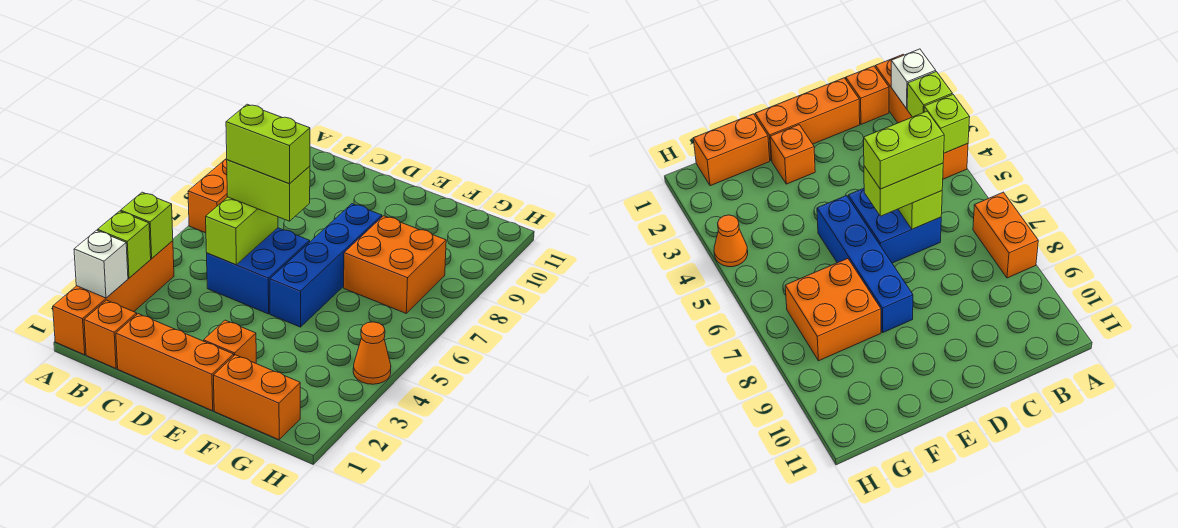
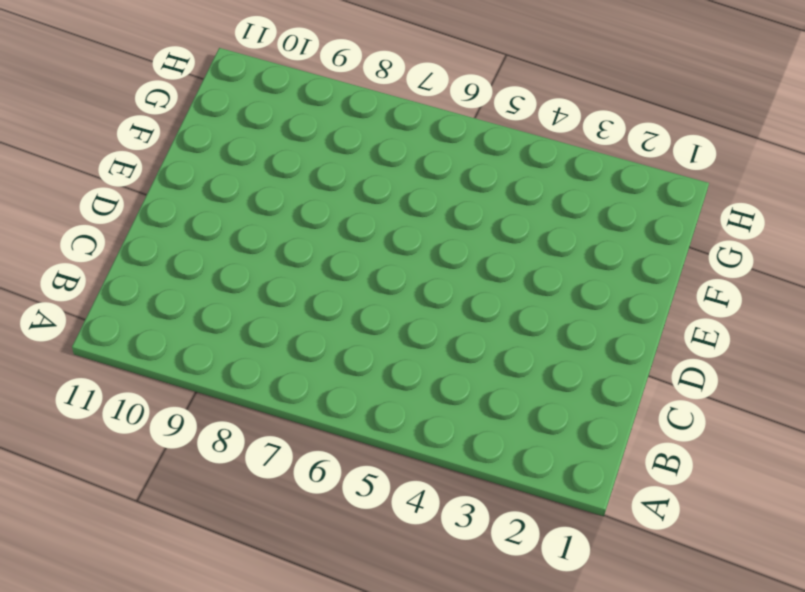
none -> orange brick A1:A4 level 1
none -> orange brick A7:A8 level 1
none -> orange brick B1 level 1

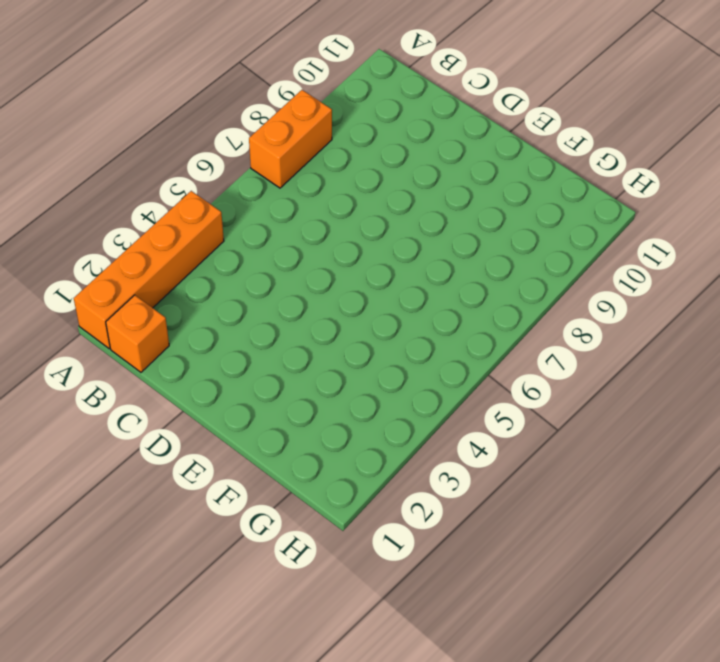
none -> orange brick C1:E1 level 1
none -> blue brick C5:D6 level 1
none -> orange brick E2 level 1

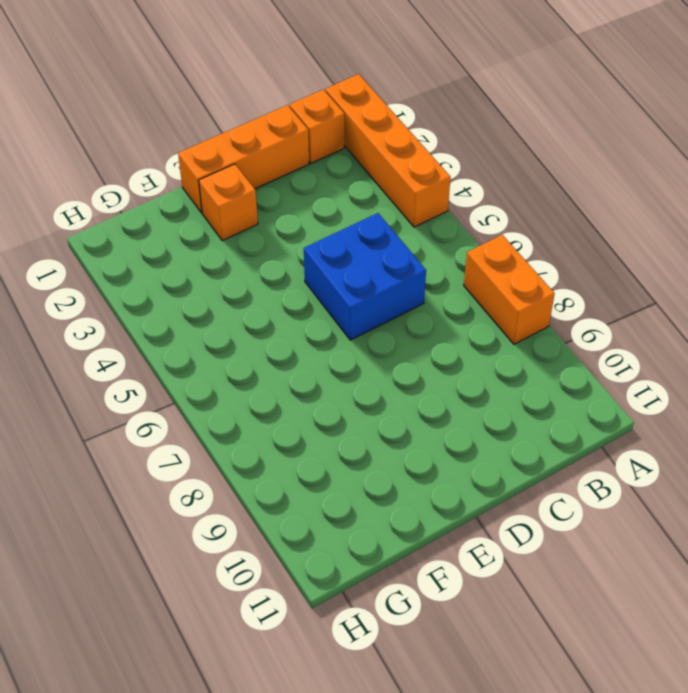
none -> blue brick E5:E8 level 1
none -> orange brick F1:G1 level 1
none -> orange brick F7:G8 level 1

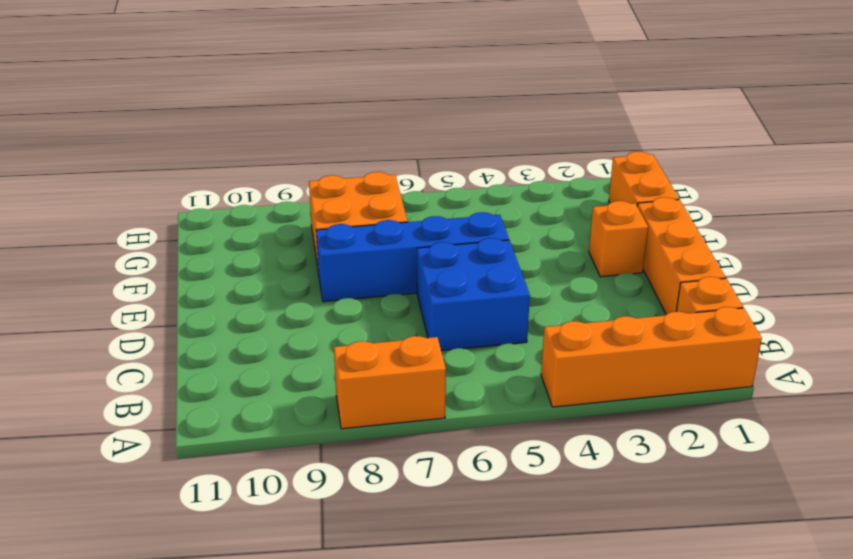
none -> orange cone H4 level 1
none -> white brick A2 level 2
none -> lime brick A3 level 2

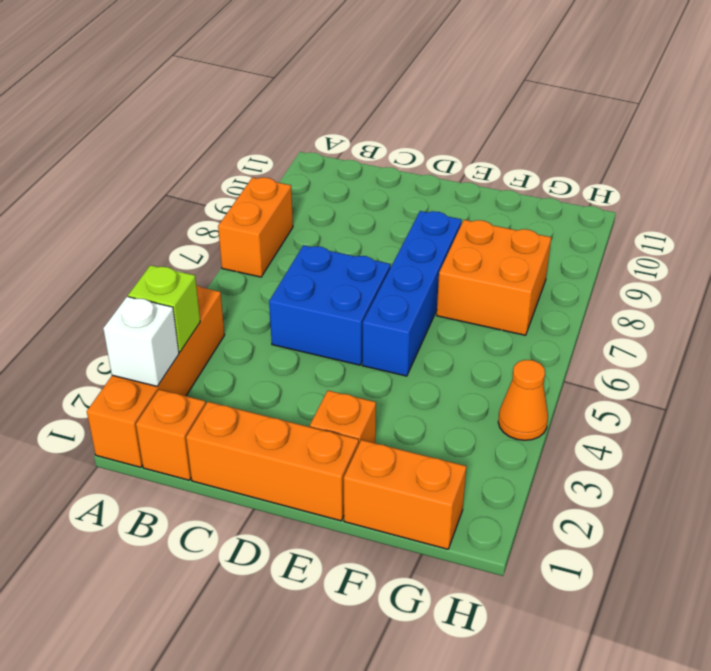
none -> lime brick A4 level 2
none -> lime brick C5:C6 level 2
none -> lime brick C6:D6 level 3

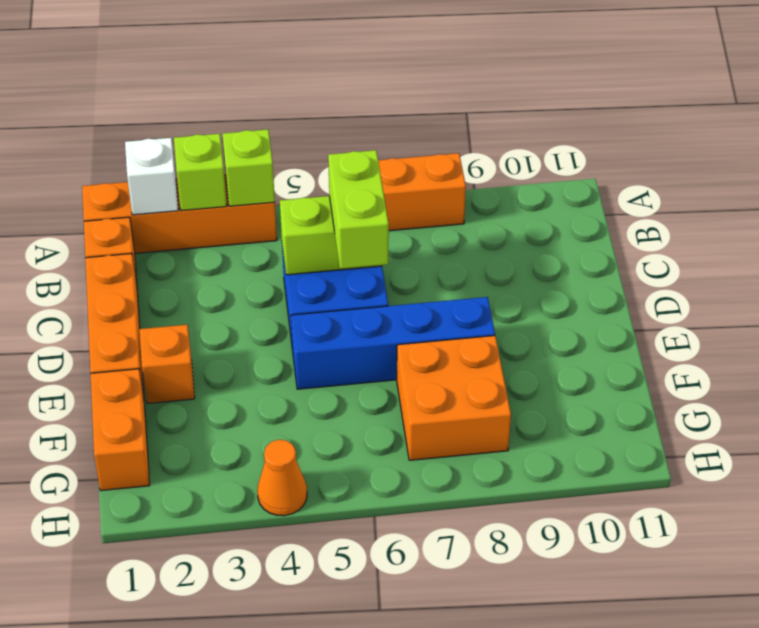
none -> lime brick C6:D6 level 4

